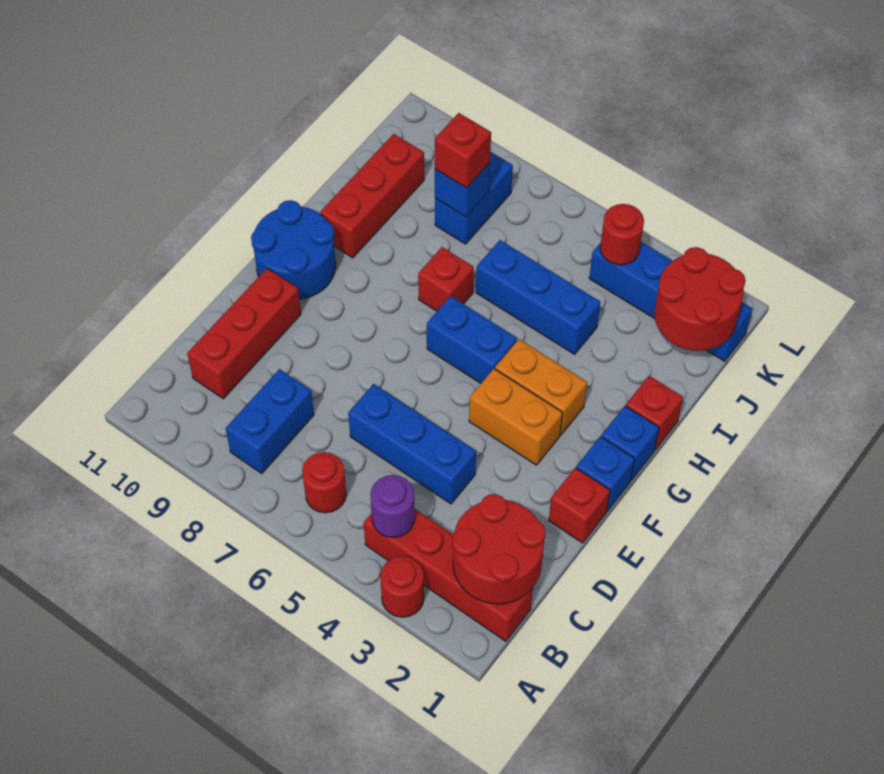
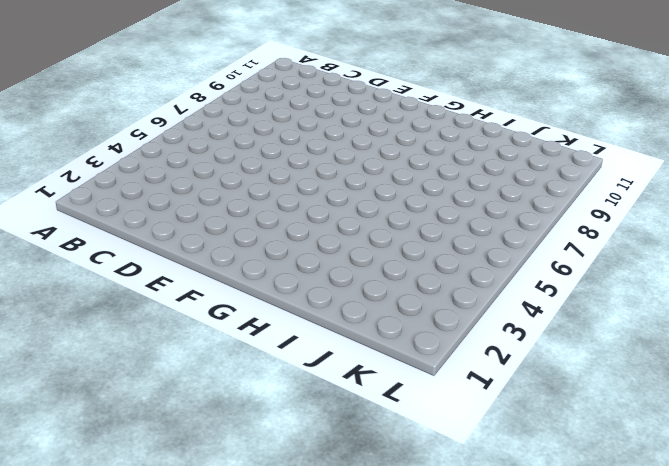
none -> red round brick A3 level 1
none -> red brick B1:B4 level 1
none -> red round brick B6 level 1

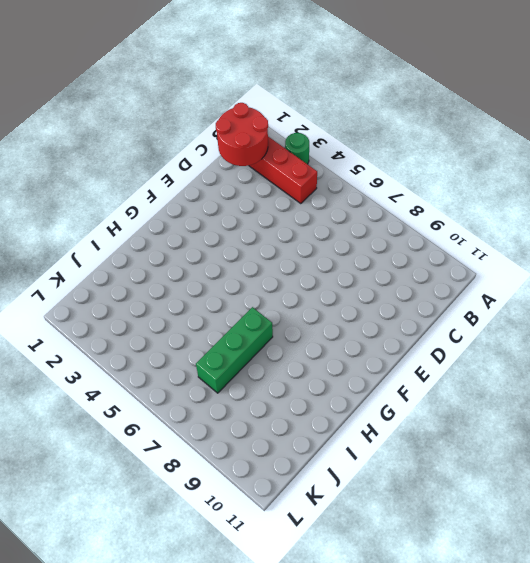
green round brick A3 level 1 -> red round brick A3 level 1
green brick H7:J7 level 1 -> red brick H7 level 1
none -> red round brick B6 level 1
none -> blue brick B8:C8 level 1
none -> red brick C10:E10 level 1

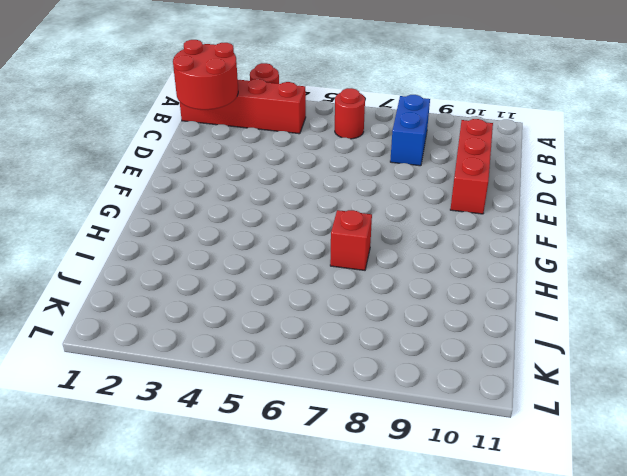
none -> blue brick D4:D6 level 1
none -> red brick E1 level 1
none -> blue brick F1 level 1

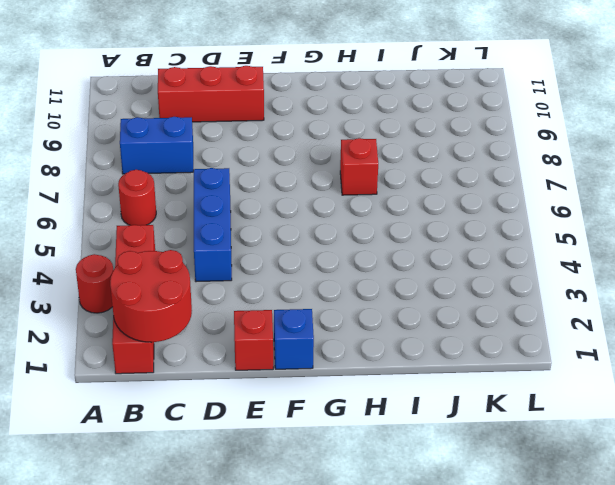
none -> orange brick F3:F4 level 1
none -> blue round brick F10:G11 level 1
none -> blue brick G1 level 1

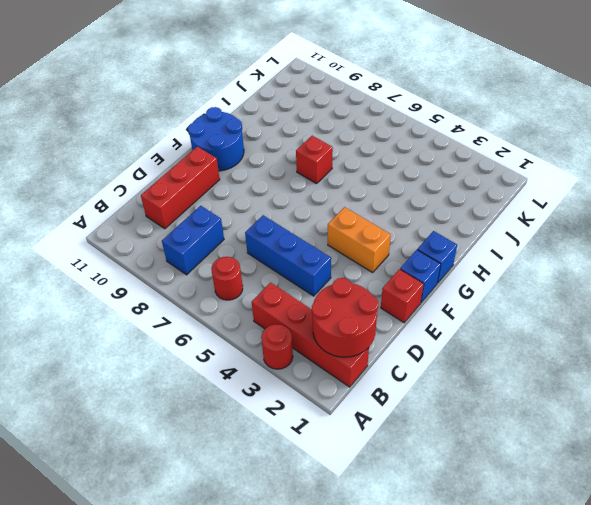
none -> orange brick G3:G4 level 1
none -> blue brick G5:G6 level 1
none -> red brick H1 level 1

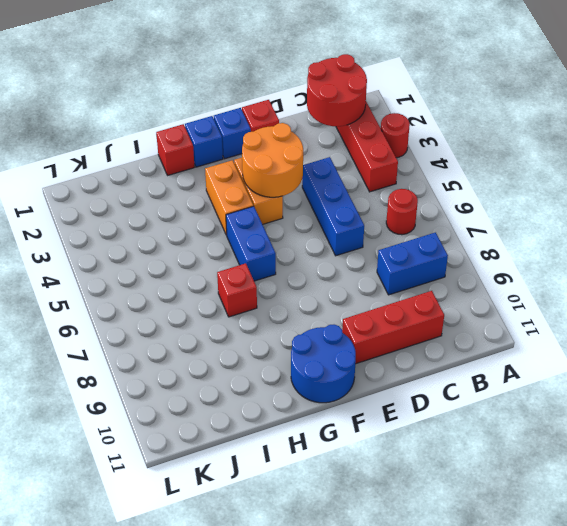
orange round brick E3:F4 level 2 -> none
none -> red brick H10:J10 level 1
none -> blue brick I4:I6 level 1
none -> blue brick J8:K8 level 1

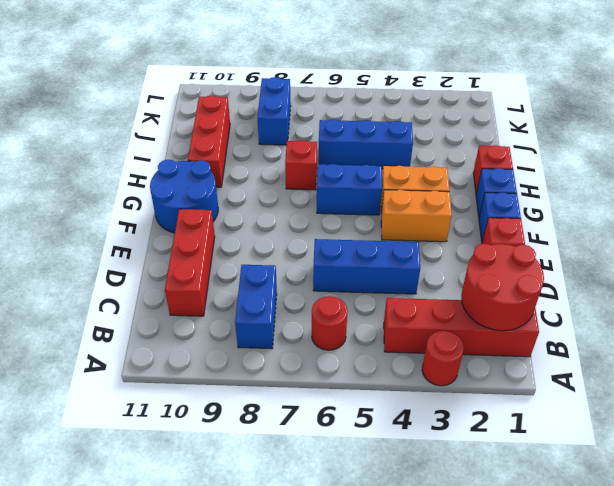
none -> blue brick K1:K4 level 1
none -> purple round brick B4 level 2
none -> red round brick J1:K2 level 2

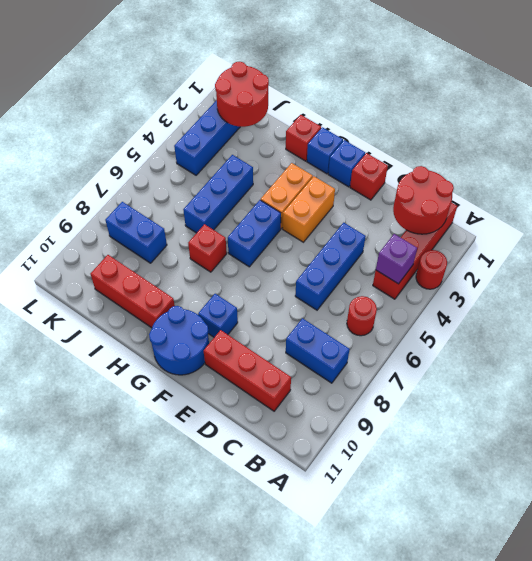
purple brick B4 level 2 -> purple round brick B4 level 2
blue brick F9 level 1 -> blue brick J8 level 2
none -> red round brick K4 level 2
none -> red brick J8 level 3

